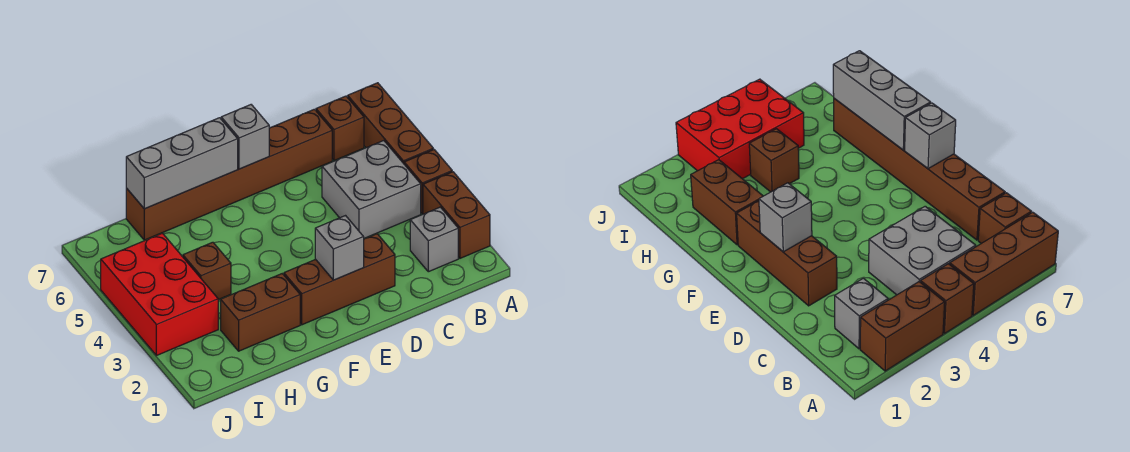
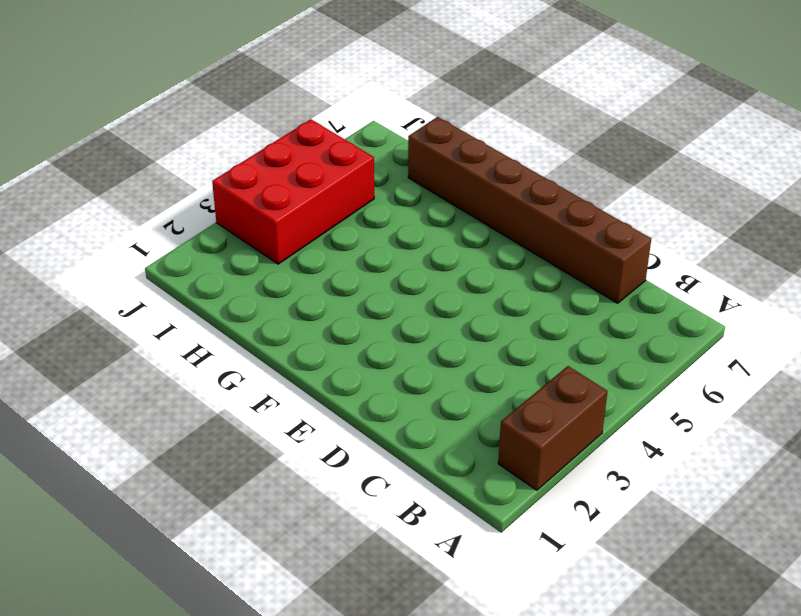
none -> brown brick A4 level 1
none -> brown brick A5:A7 level 1
none -> grey brick B2 level 1

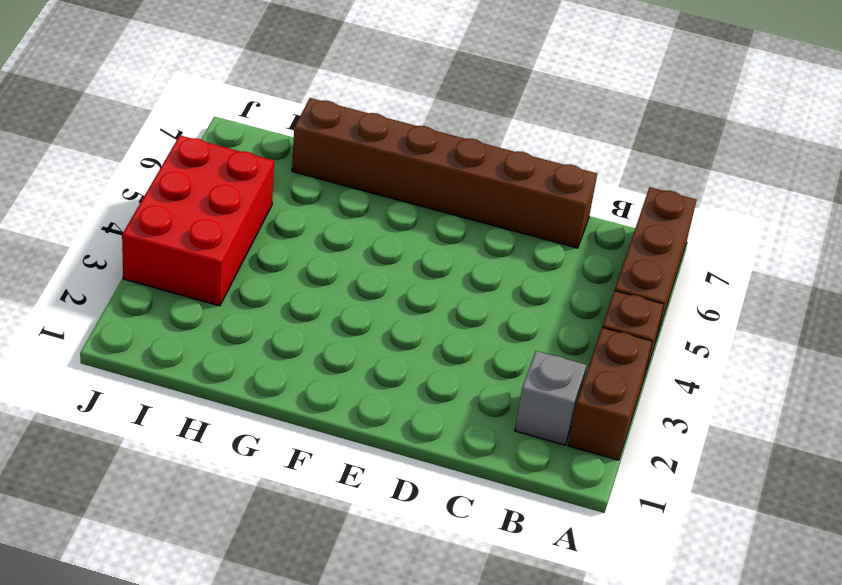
none -> grey brick B4:C5 level 1
none -> brown brick B7 level 1
none -> brown brick D2:F2 level 1

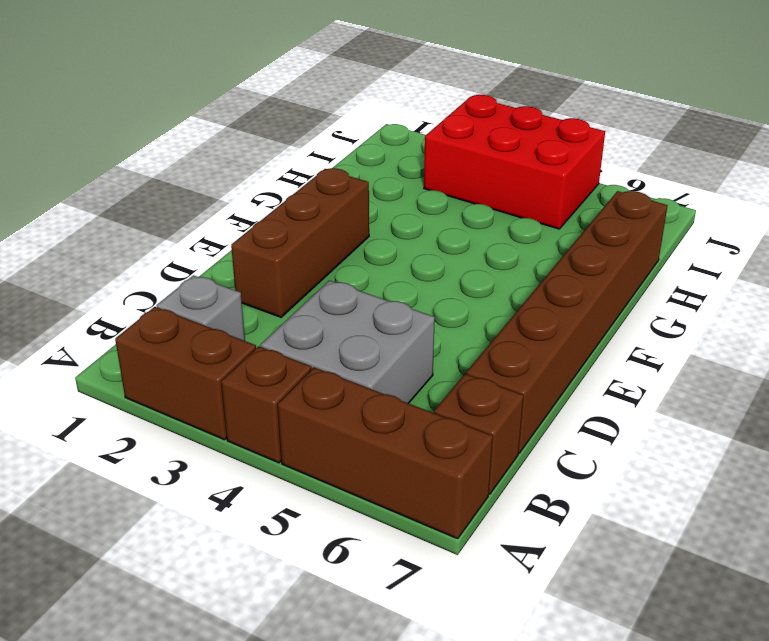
none -> brown brick G2:H2 level 1
none -> brown brick H4 level 1
none -> grey brick E2 level 2

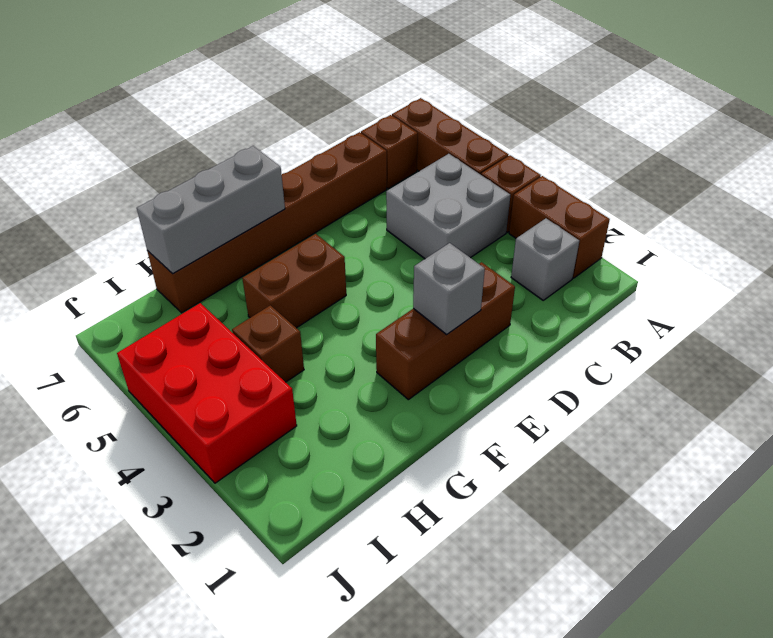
brown brick F5:G5 level 1 -> brown brick G2:H2 level 1
none -> grey brick E7 level 2

